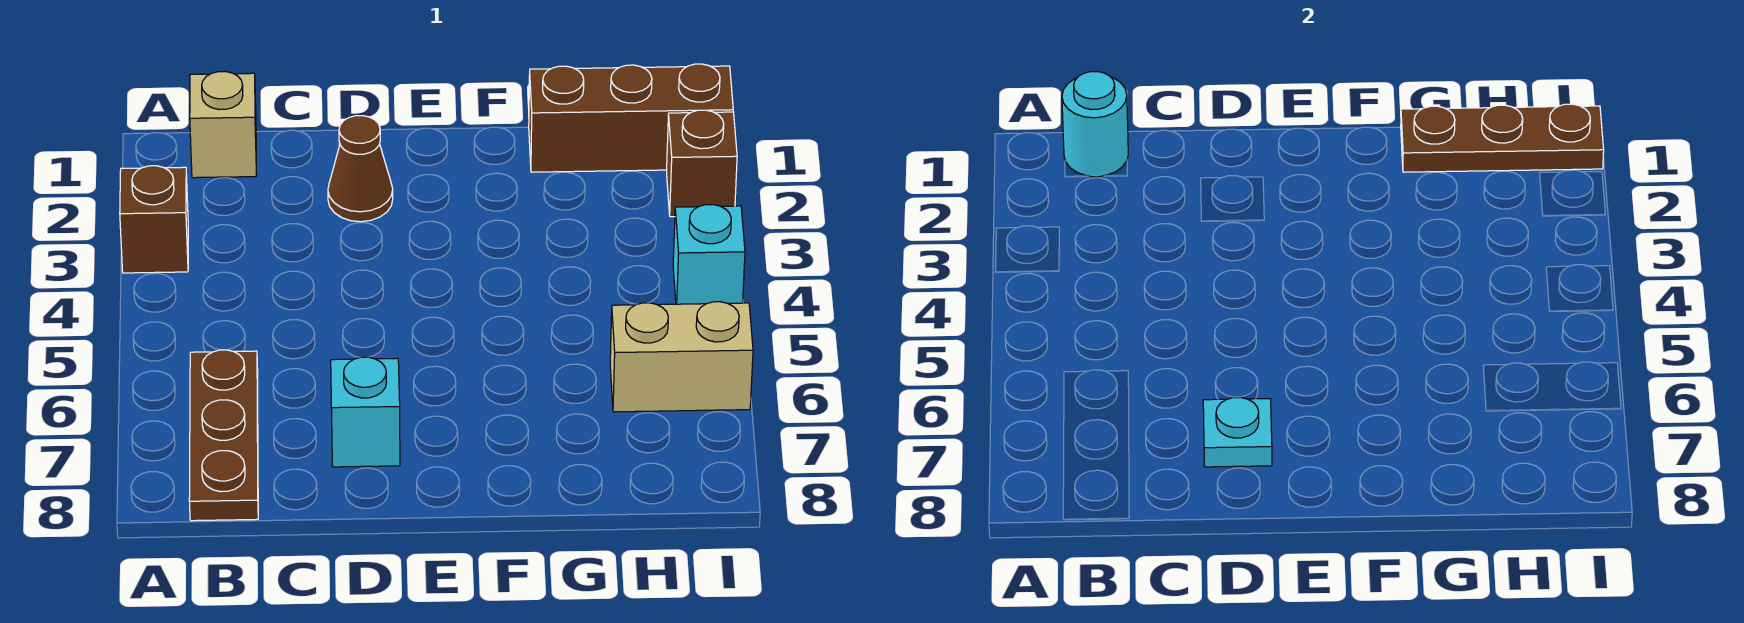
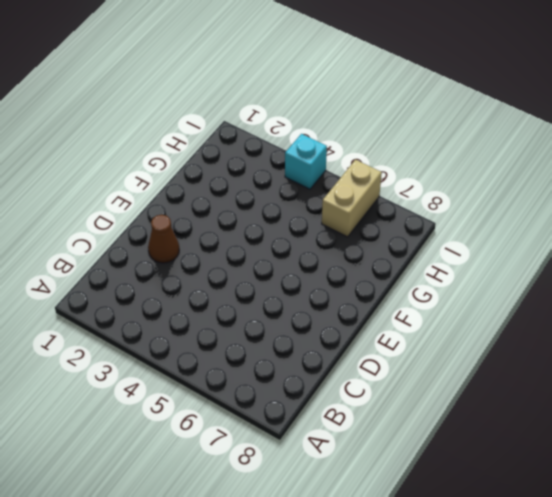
none -> brown brick A3 level 1
none -> tan brick B1 level 1
none -> brown plate B6:B8 level 1

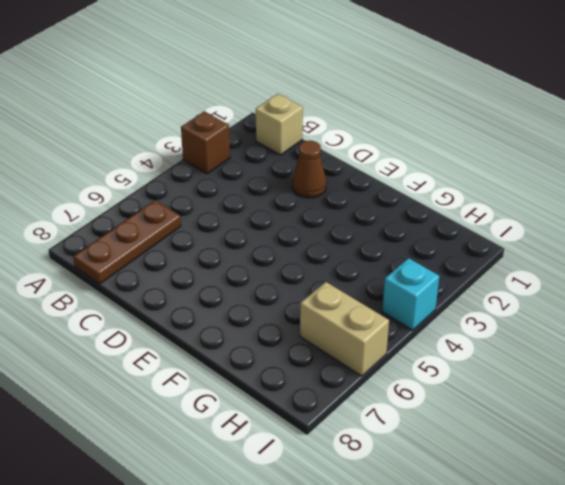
none -> cyan brick D7 level 1
none -> brown brick G1:I1 level 1
none -> brown brick I2 level 1

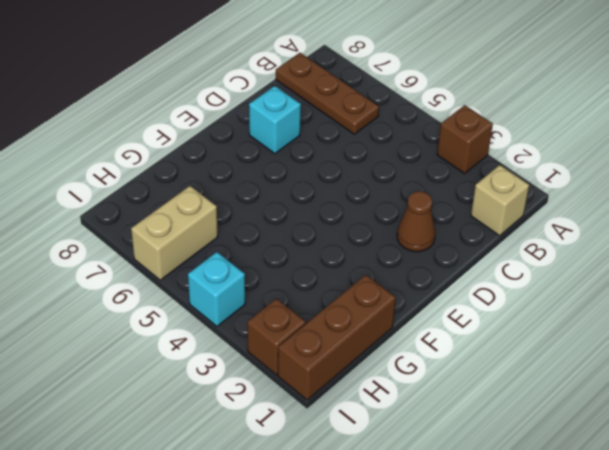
none -> cyan round brick B1 level 2
none -> cyan plate D7 level 2
none -> brown plate G1:I1 level 2

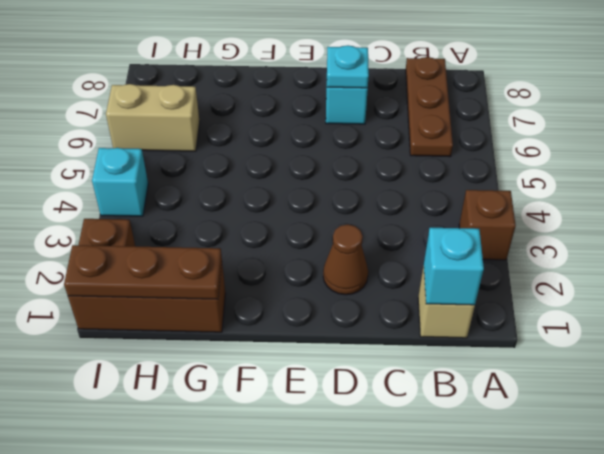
cyan brick B1 level 2 -> cyan round brick B1 level 2

